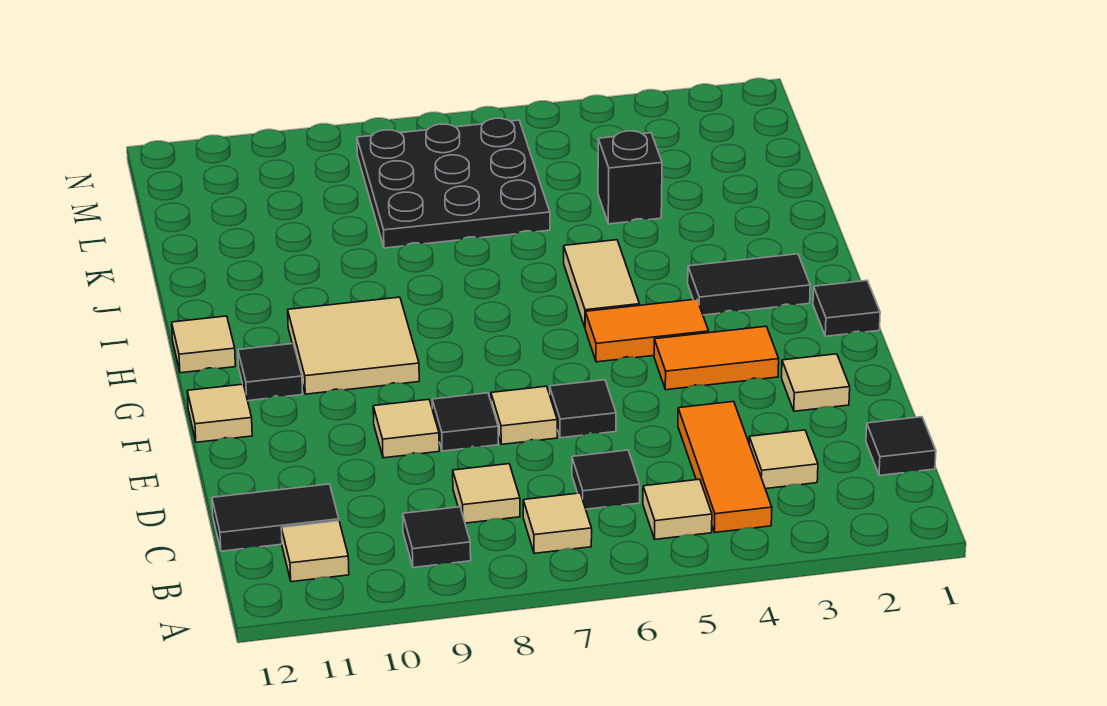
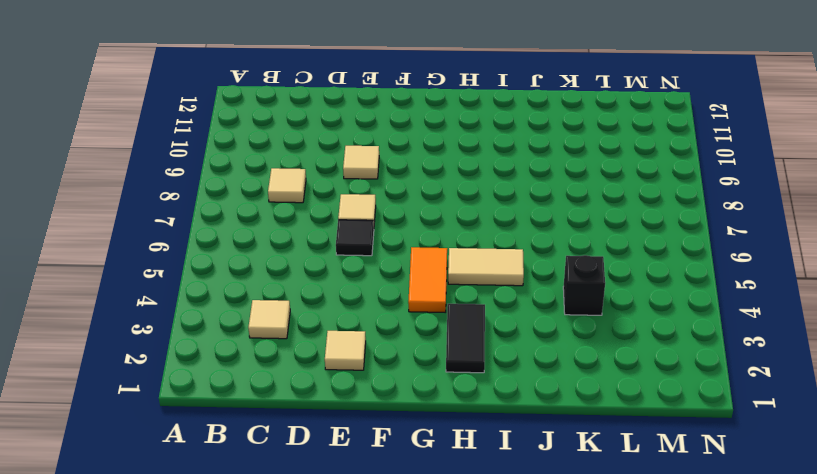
none -> orange tile B4:D4 level 1
none -> tan tile B5 level 1
none -> tan tile B7 level 1

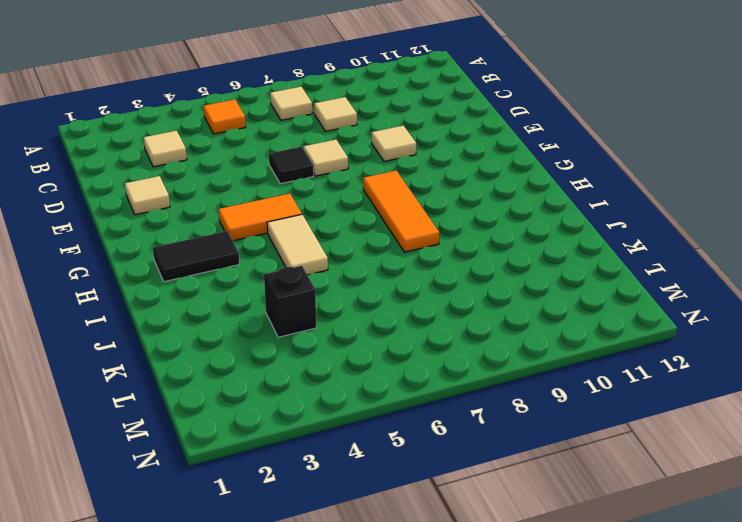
orange tile B5 level 1 -> tan tile B5 level 1
orange tile G8:I8 level 1 -> orange tile B4:D4 level 1
none -> black tile B9 level 1
none -> tan tile B11 level 1
none -> black tile C1 level 1

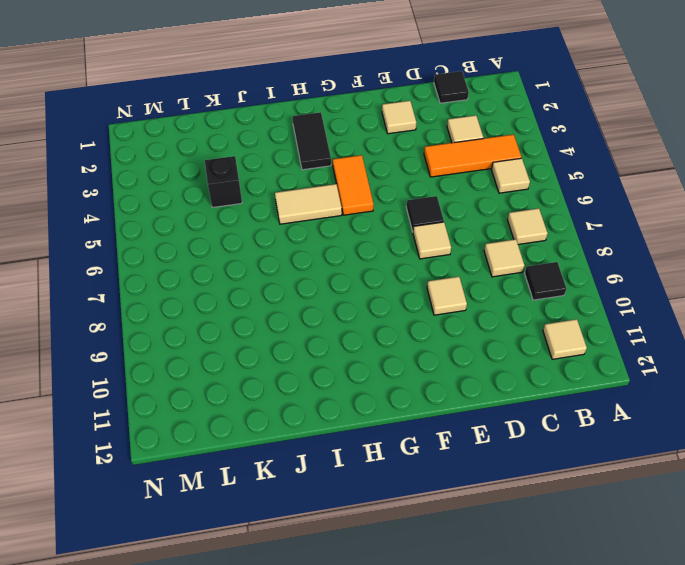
none -> black tile C6 level 1
none -> black tile C11:C12 level 1
none -> black tile E8 level 1

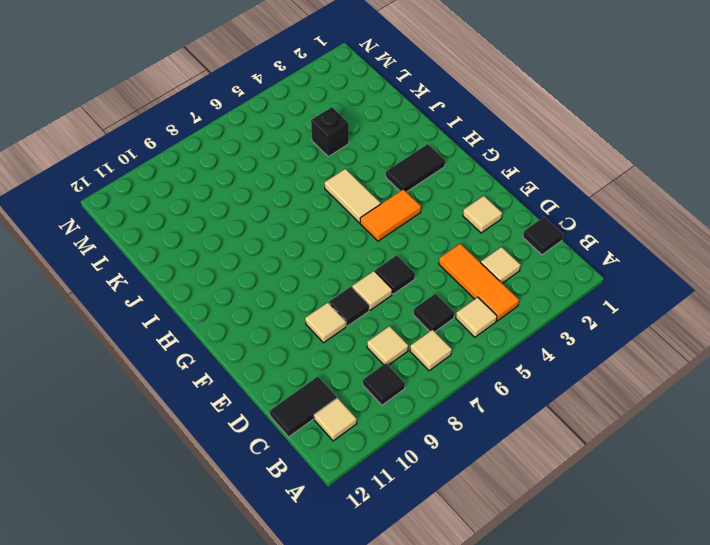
none -> orange tile F3:F4 level 1
none -> tan tile F12 level 1
none -> black tile G1 level 1

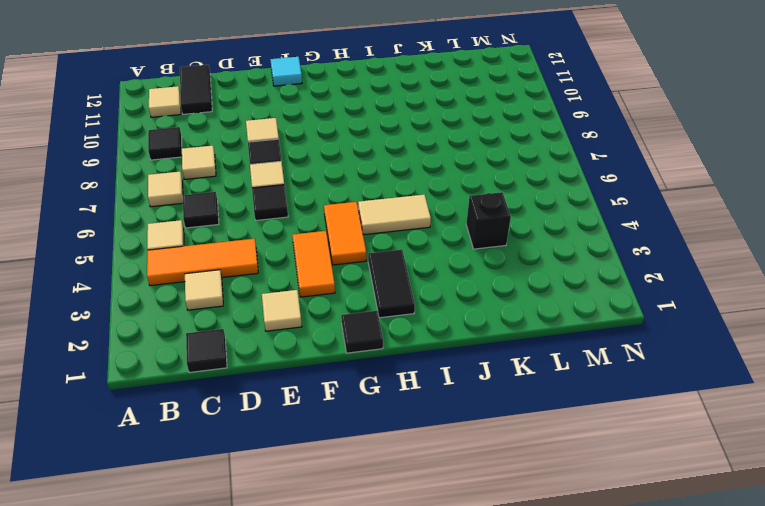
cyan tile F12 level 1 -> tan tile F12 level 1
none -> tan tile G9:H10 level 1
none -> black tile G11 level 1
none -> tan tile H12 level 1

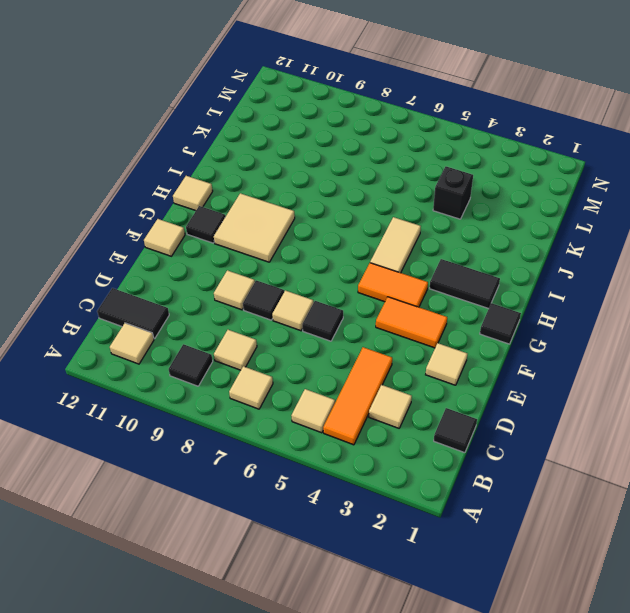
none -> black tile C6 level 1
none -> black plate K6:M8 level 1

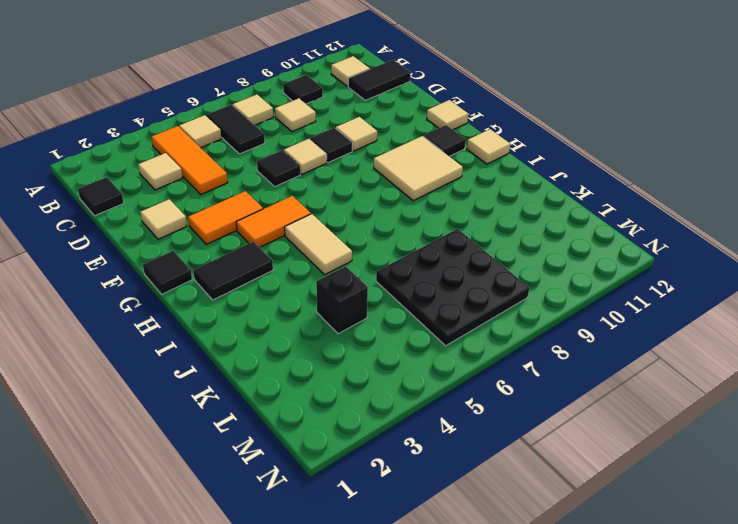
black tile B6:C6 level 1 -> black tile C6 level 1

